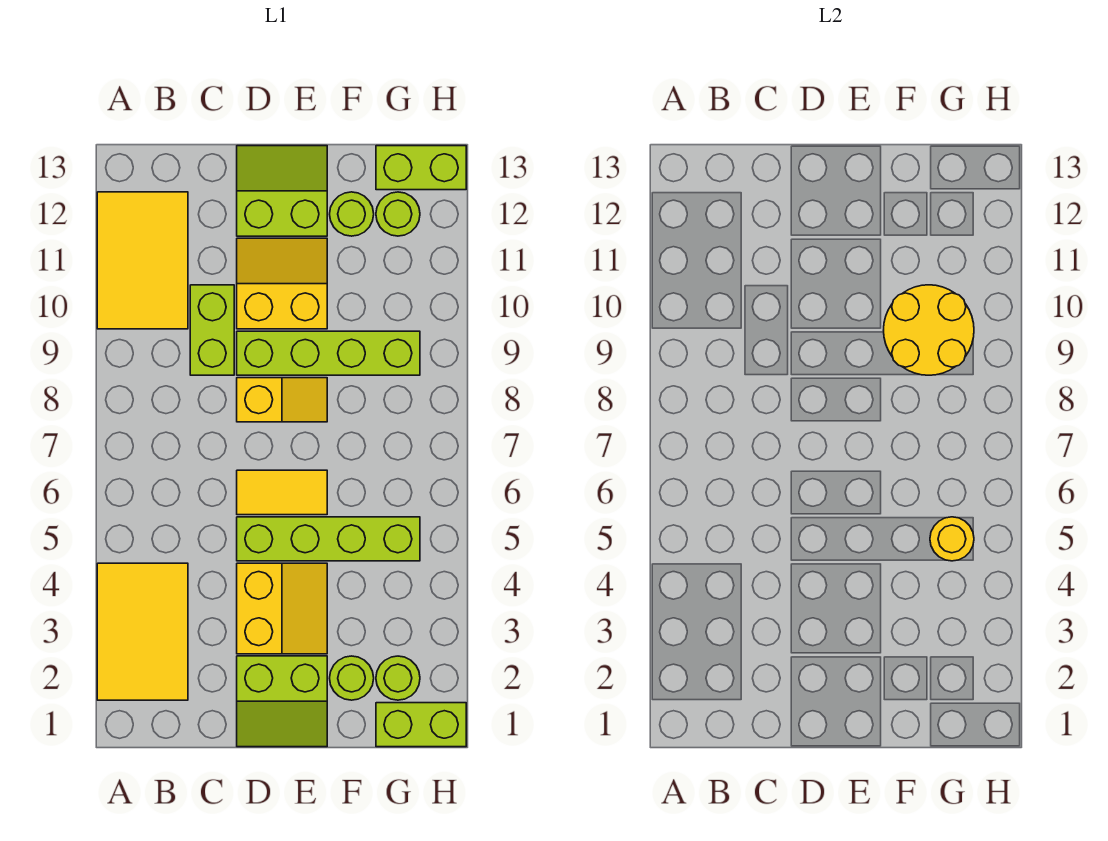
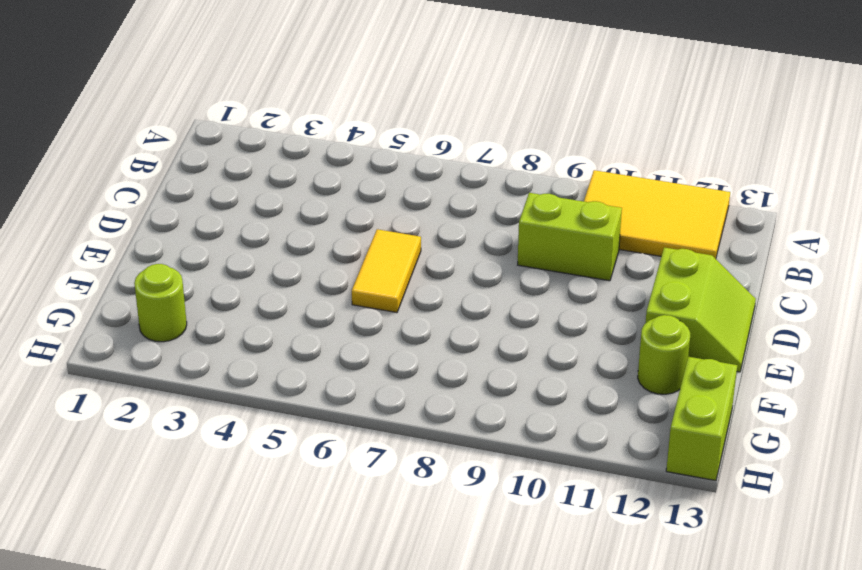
none -> yellow tile A2:B4 level 1
none -> lime slope D1:E2 level 1 top 2
none -> yellow slope D3:E4 level 1 top D

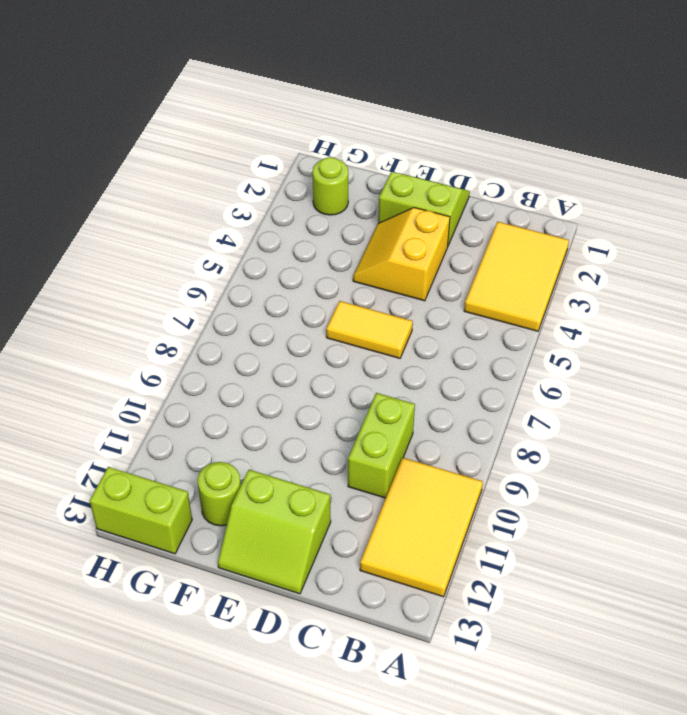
none -> lime brick D5:G5 level 1
none -> yellow slope D8:E8 level 1 top D
none -> lime brick D9:G9 level 1

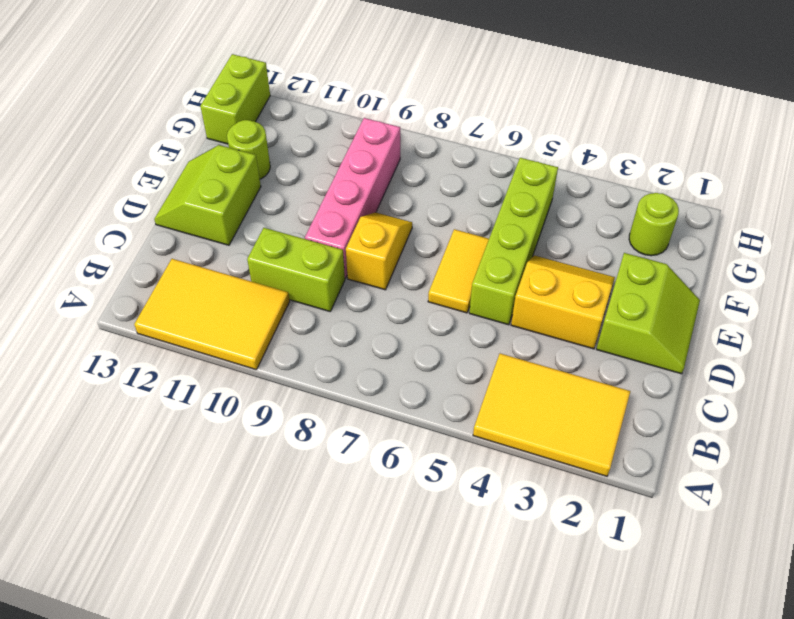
pink brick D9:G9 level 1 -> lime brick D9:G9 level 1
none -> yellow slope D10:E11 level 1 top 10
none -> lime round brick F2 level 1
none -> lime brick G1:H1 level 1

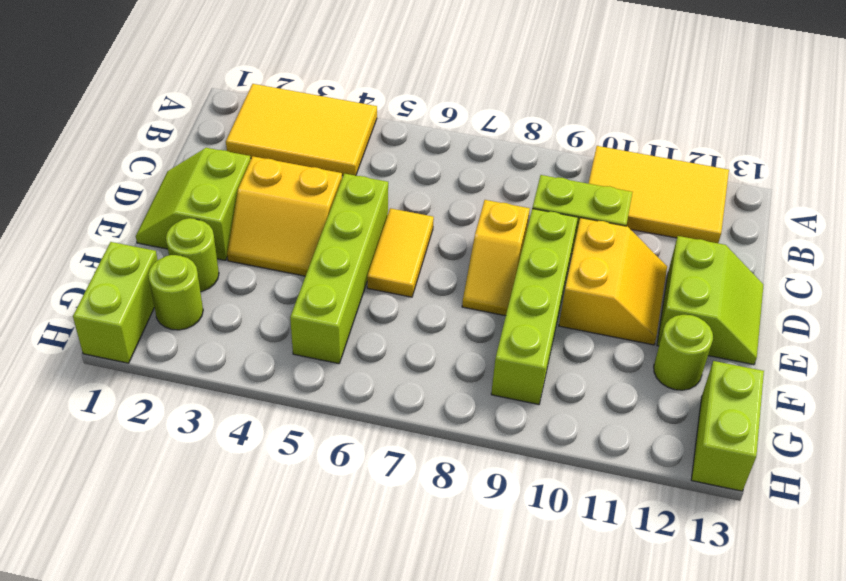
none -> lime round brick G12 level 1
none -> yellow round brick F9:G10 level 2
none -> yellow round brick G5 level 2

